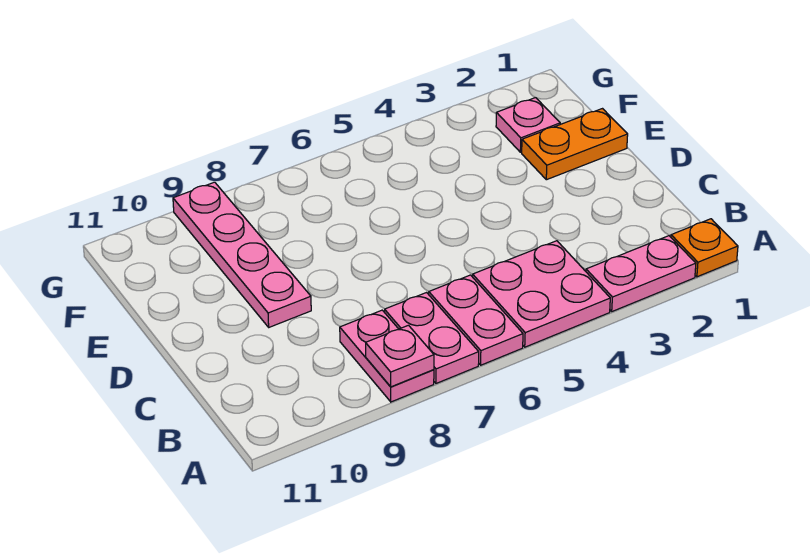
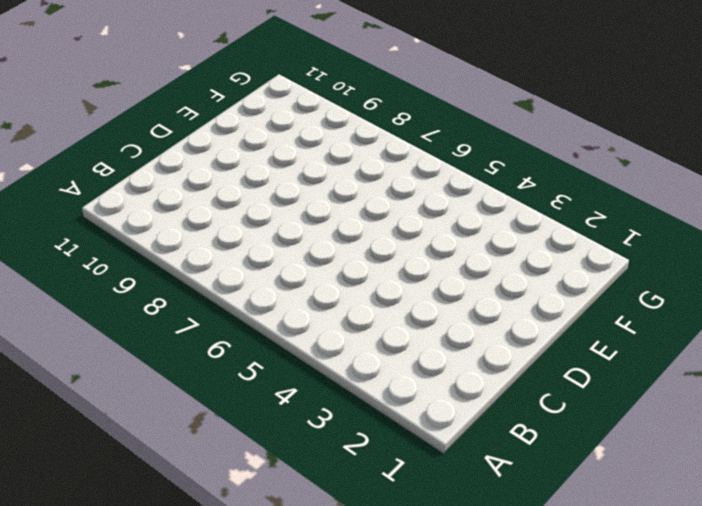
none -> orange plate A1 level 1
none -> pink plate A2:A3 level 1

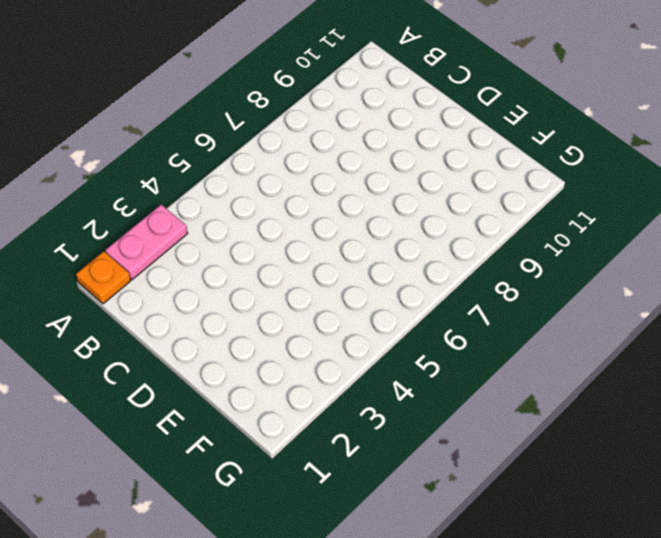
none -> pink plate A4:B5 level 1
none -> pink plate A6:B6 level 1

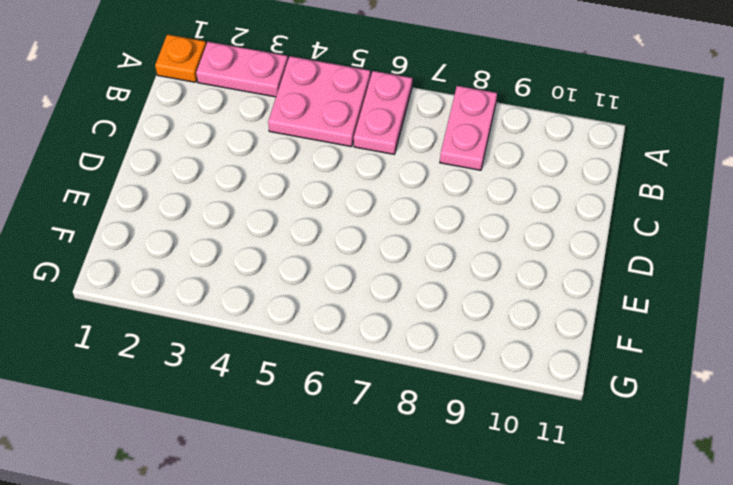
none -> pink plate A7:B7 level 1
none -> pink plate D9:G9 level 1

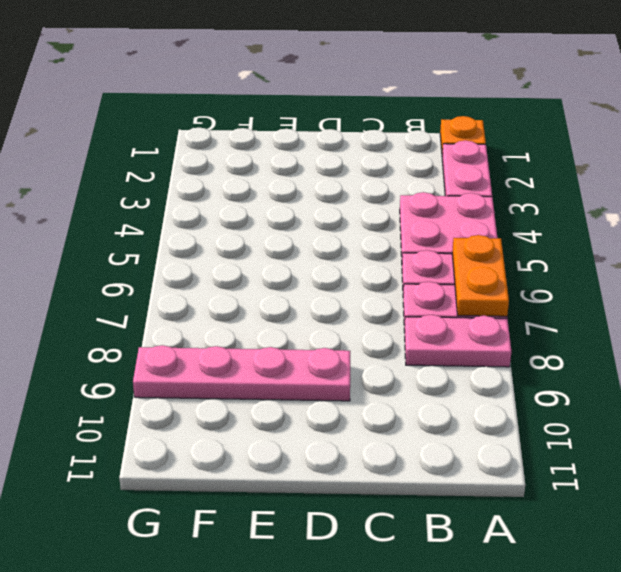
orange plate A6:A7 level 2 -> orange plate E1:E2 level 1
none -> pink plate F2 level 1
none -> pink plate A8 level 2

